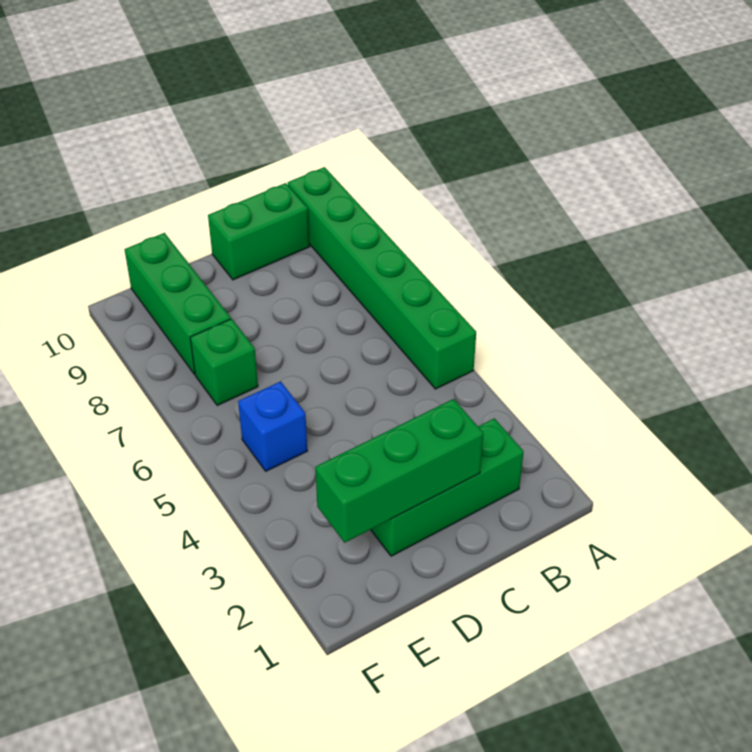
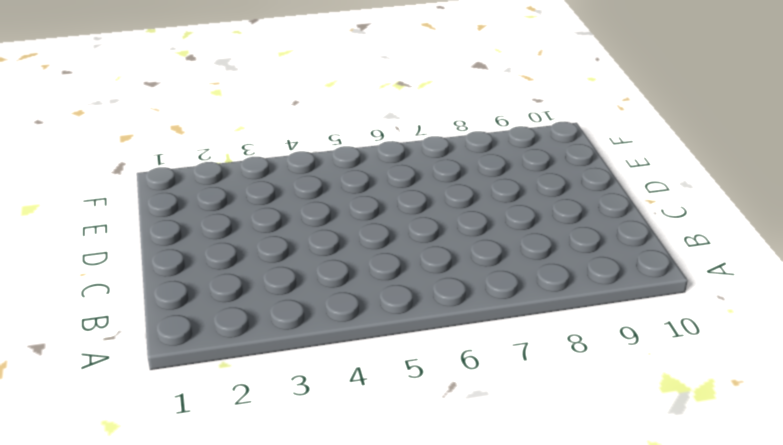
none -> green brick A5:A10 level 1
none -> green brick B2:D2 level 1

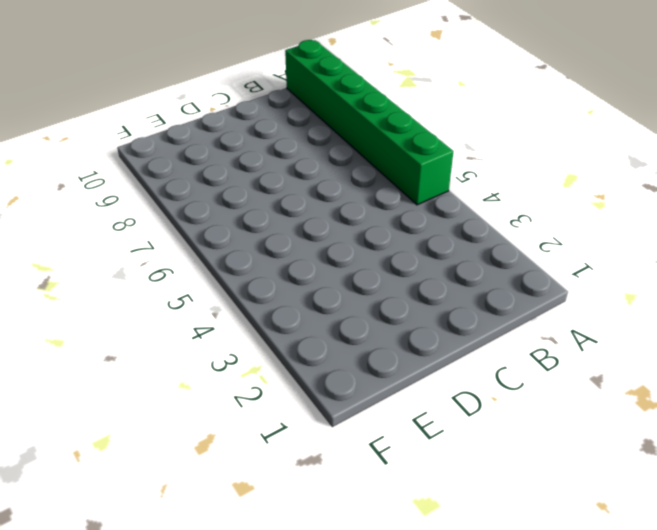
none -> green brick B2:D2 level 1
none -> green brick B10:C10 level 1

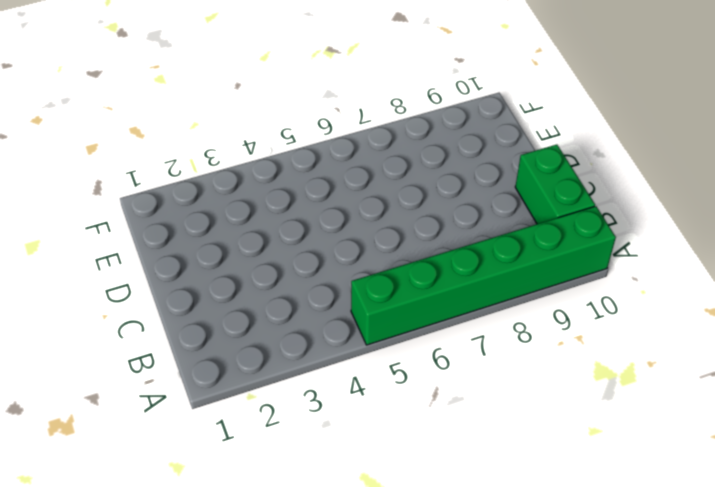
none -> green brick B2:D2 level 1
none -> blue brick E5 level 1

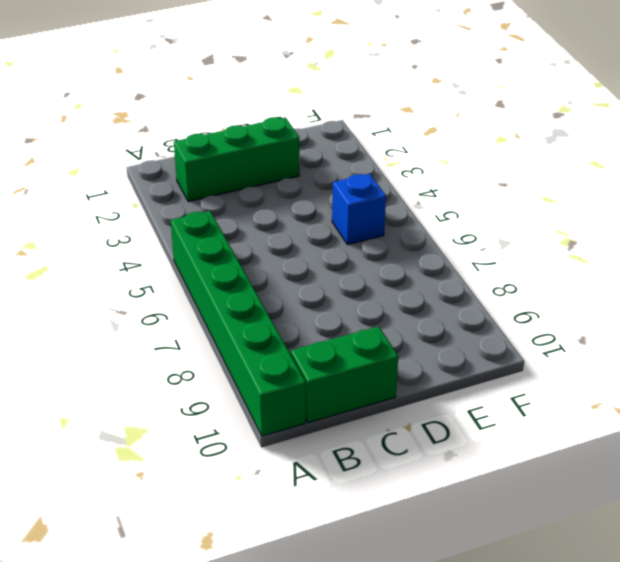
none -> green brick E7 level 1
none -> green brick E8:E10 level 1

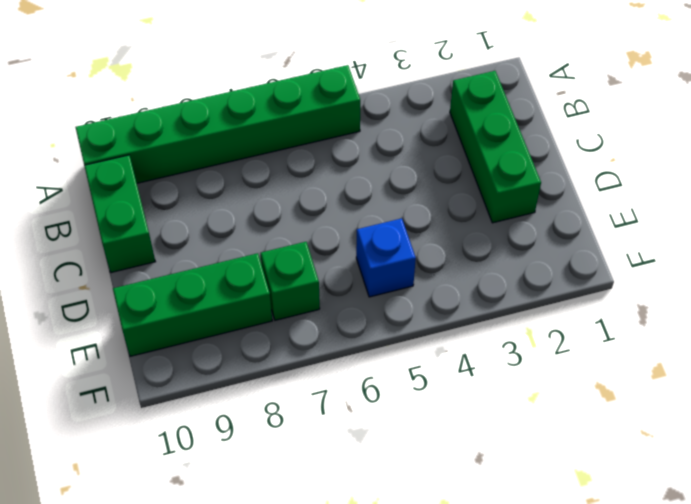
none -> green brick C2:E2 level 2

